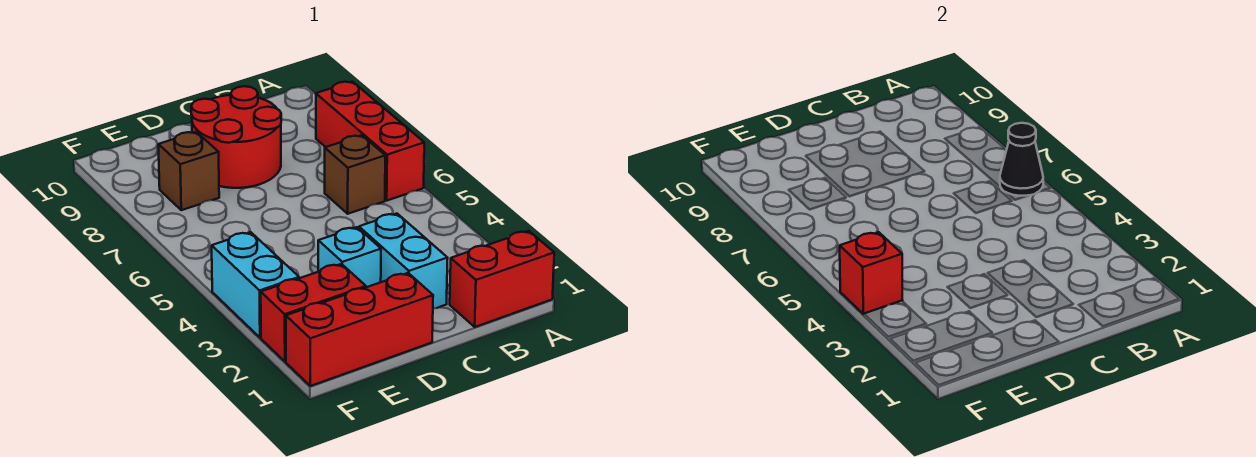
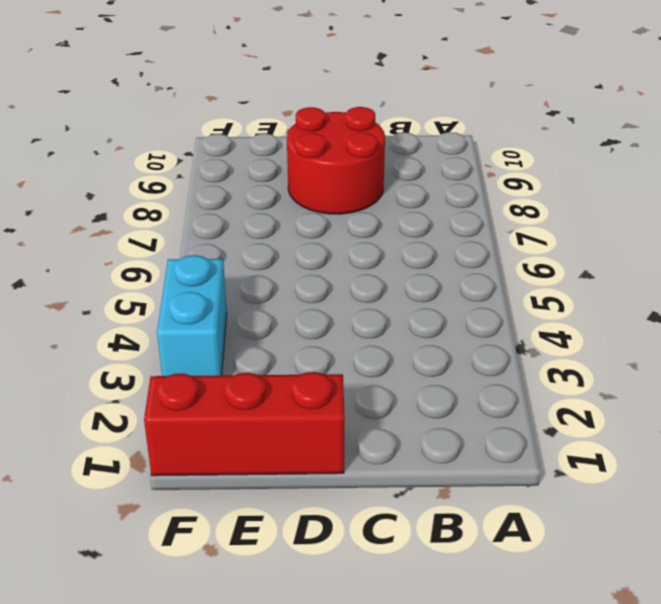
none -> red brick A1:B1 level 1
none -> red brick A6:A8 level 1
none -> brown brick B6 level 1

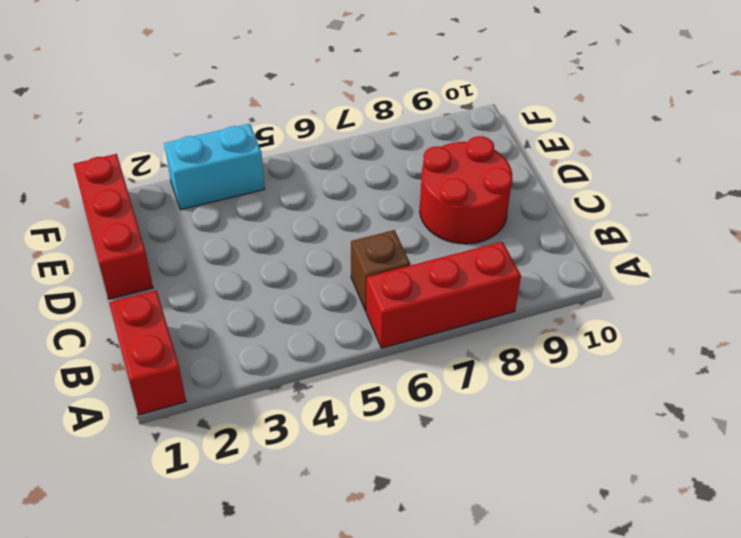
none -> cyan brick C2:C3 level 1
none -> cyan brick D3 level 1
none -> red brick E2:F2 level 1

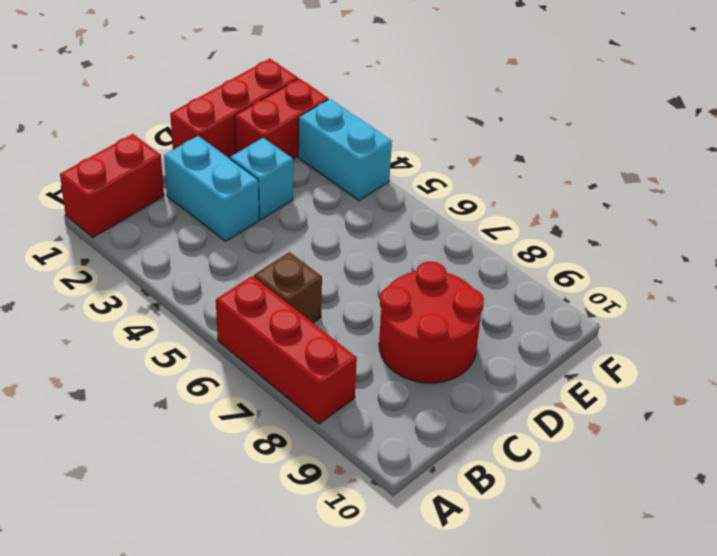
none -> brown brick E8 level 1
none -> black cone A6 level 2
none -> red brick F4 level 2

